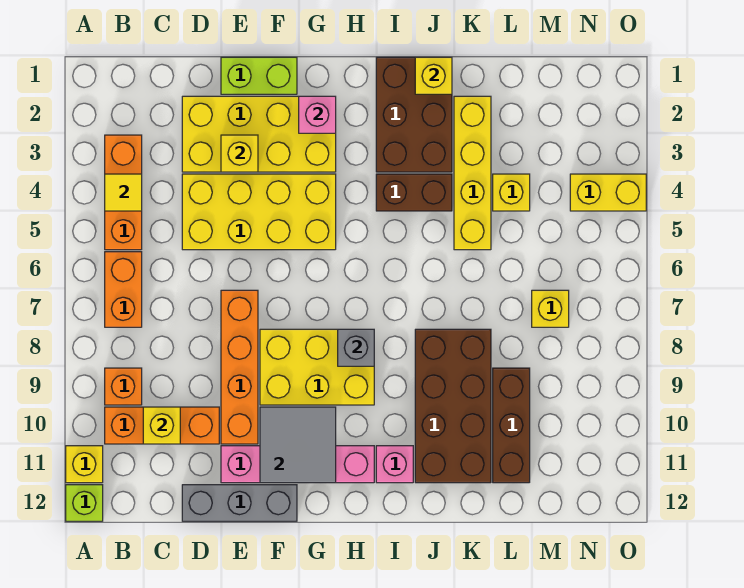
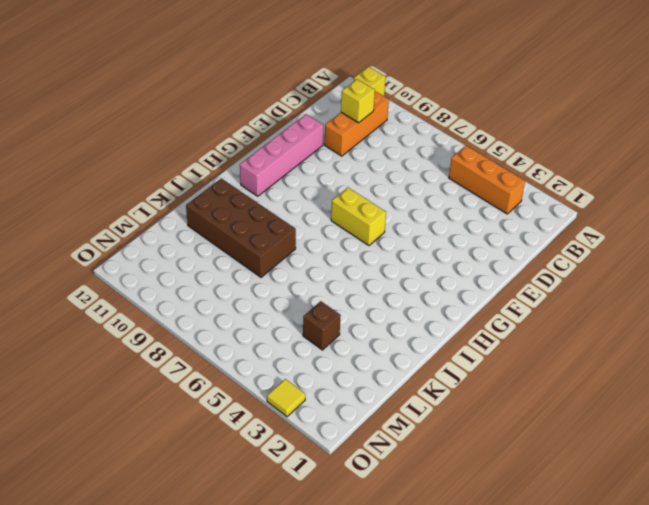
yellow brick G6:G7 level 1 -> yellow brick N4:O4 level 1
brown brick L4 level 1 -> yellow brick L4 level 1
yellow tile O3 level 1 -> yellow tile B4 level 2
none -> lime brick A12 level 1
none -> orange brick B6:B7 level 1
none -> orange brick B9 level 1

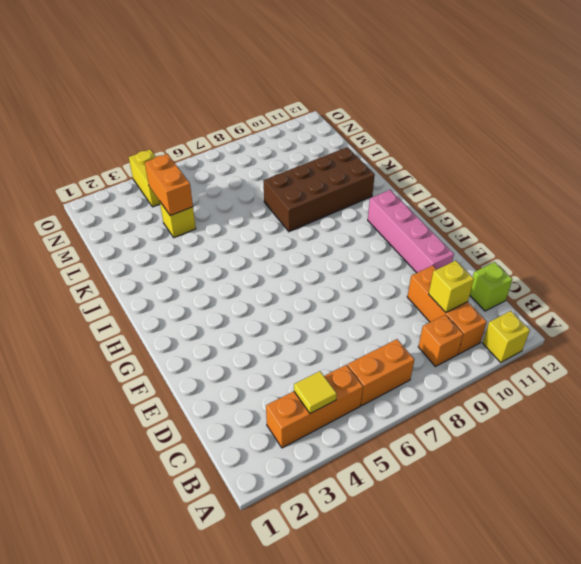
lime brick C12 level 1 -> lime brick A12 level 1
orange brick L4:M4 level 2 -> none
none -> yellow brick D2:G3 level 1
none -> yellow brick D4:G5 level 1
none -> grey brick D12:F12 level 1

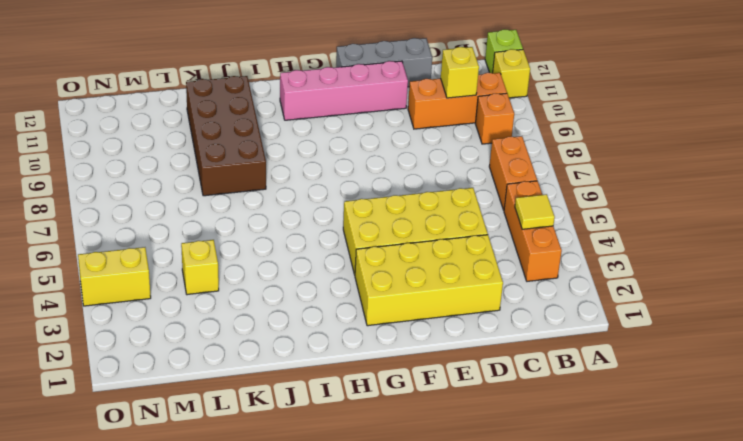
none -> lime brick E1:F1 level 1
none -> orange brick E7:E10 level 1
none -> yellow brick F8:H9 level 1

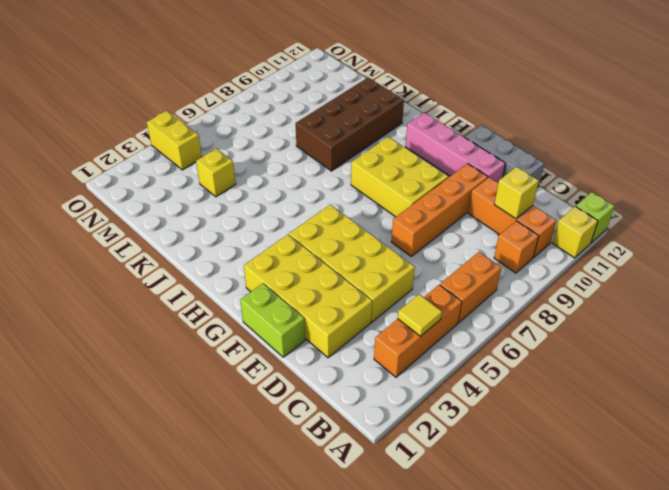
none -> brown brick I1:J3 level 1
none -> brown brick I4:J4 level 1
none -> pink brick I11 level 1

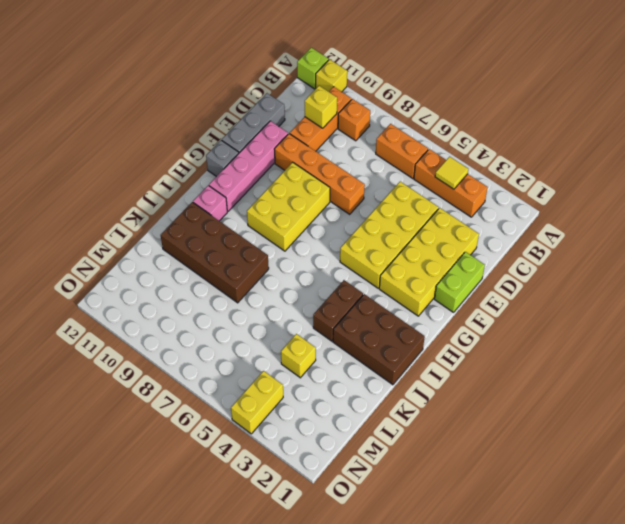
grey brick G12 level 1 -> grey brick H8 level 2
none -> yellow brick K2:K5 level 1
none -> brown brick L9:L11 level 1
none -> yellow brick M7 level 1

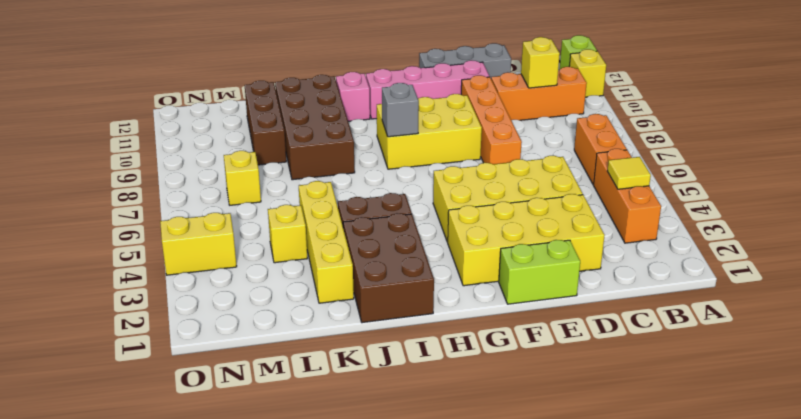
none -> orange brick B9 level 1
none -> yellow brick E3 level 2
none -> grey tile F10:G11 level 2

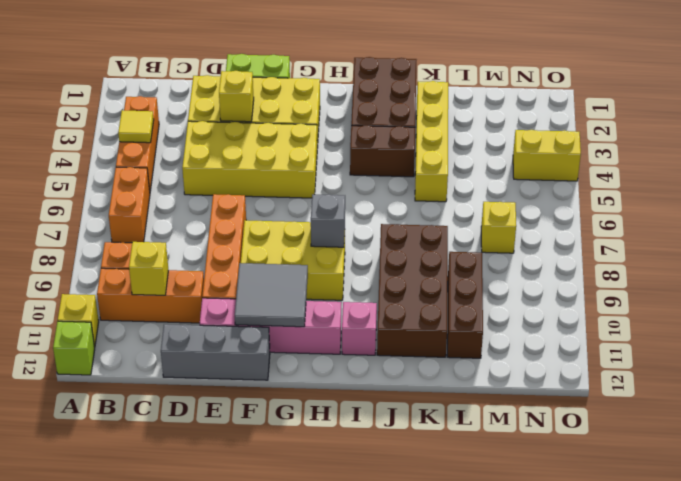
none -> yellow brick L4 level 1
none -> pink brick G2 level 2
none -> yellow brick J1 level 2

